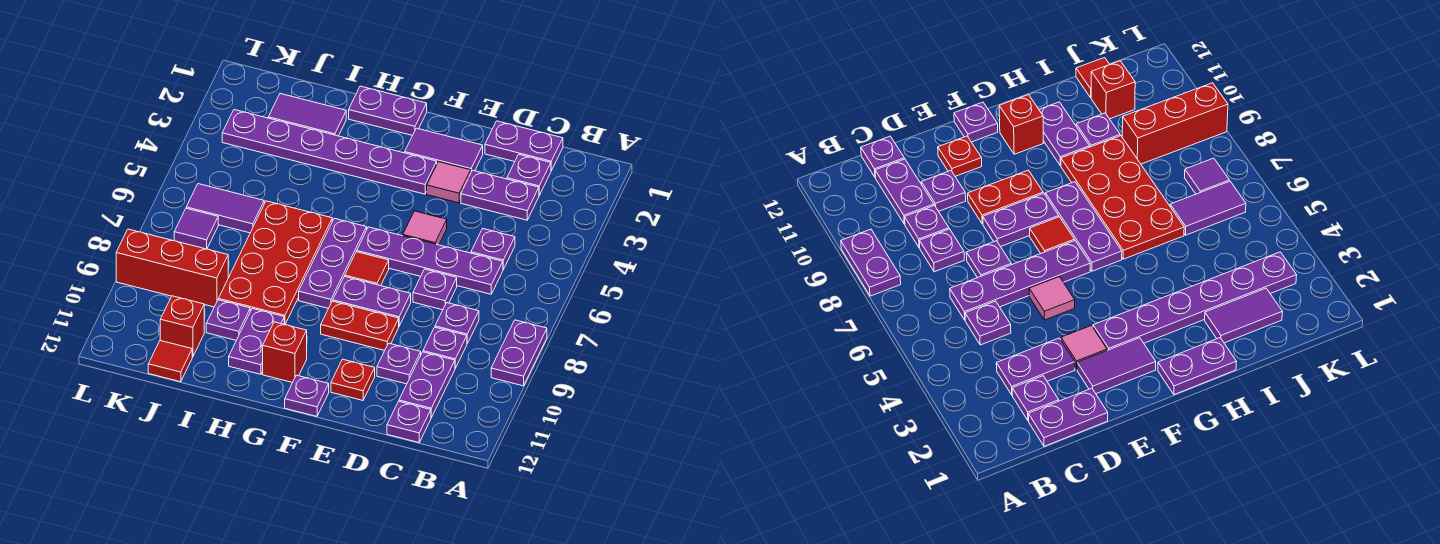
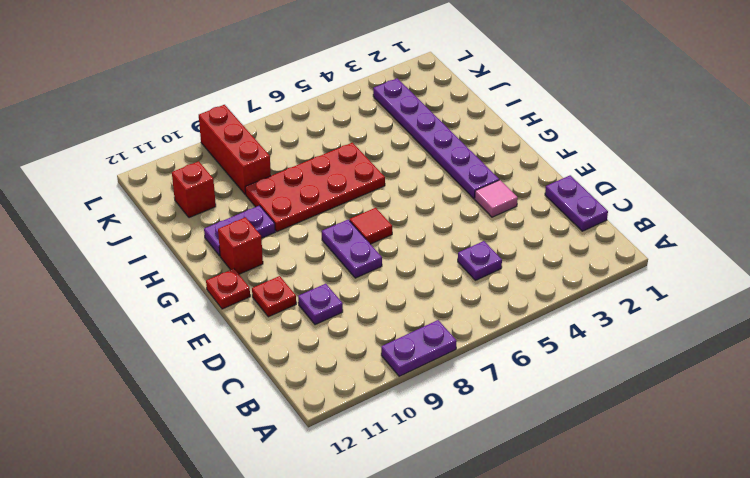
red plate F12 level 1 -> purple plate F12 level 1
none -> purple plate C2 level 1
none -> purple plate C3:D3 level 1
none -> purple plate C6:F6 level 1
none -> purple plate C8 level 1

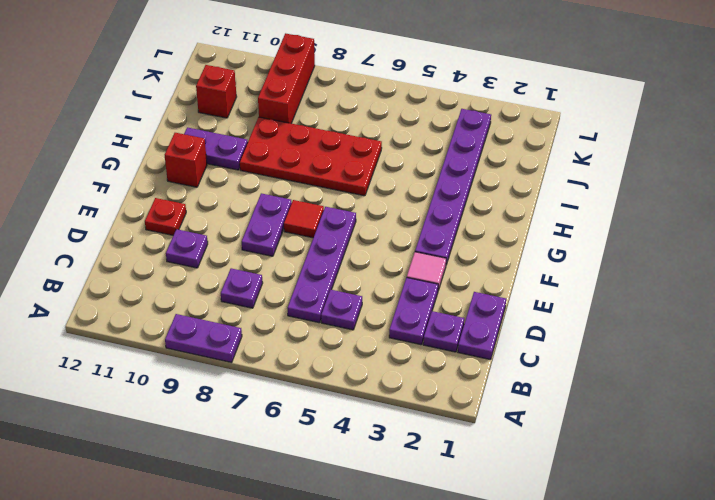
none -> purple plate C9 level 1
none -> purple plate C10:C11 level 1
none -> purple plate C12 level 1
none -> purple plate D7 level 1

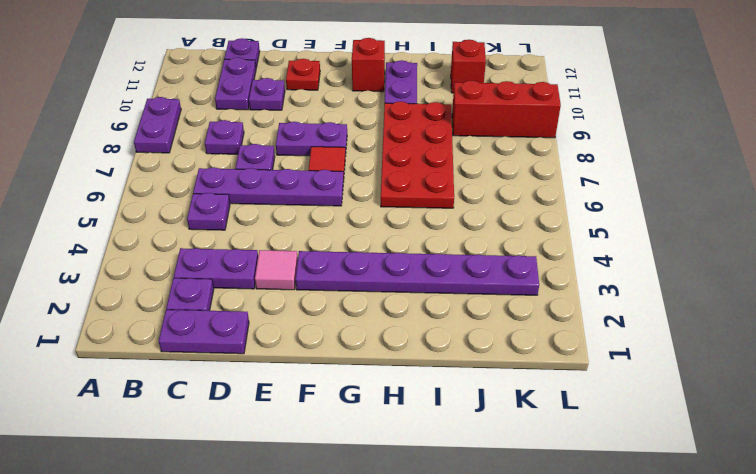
none -> purple plate C9 level 1
none -> purple tile E2:F2 level 1
none -> pink tile E5 level 1
none -> red plate E9:F9 level 1

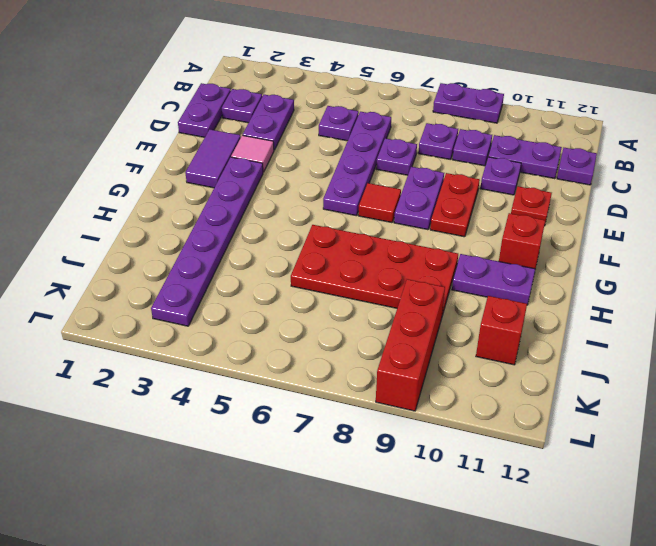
none -> pink tile E5 level 1
none -> purple plate F12 level 1
none -> purple plate G1:H1 level 1
none -> purple plate G6:G8 level 1

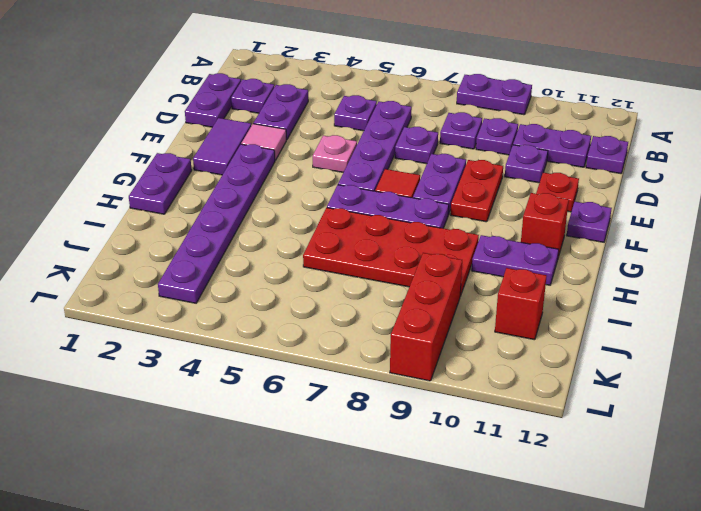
pink plate E5 level 1 -> pink tile E5 level 1
none -> purple tile I2:J2 level 1
none -> purple plate I10 level 1
none -> purple tile J6:K6 level 1
none -> red tile J12 level 1

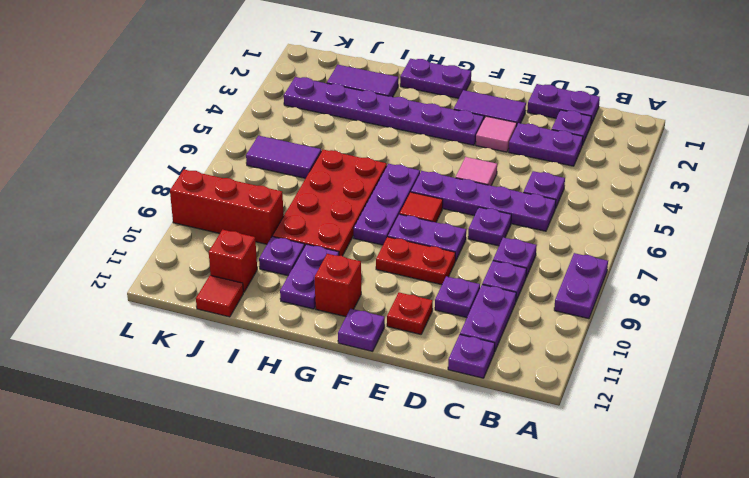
none -> purple tile K7 level 1

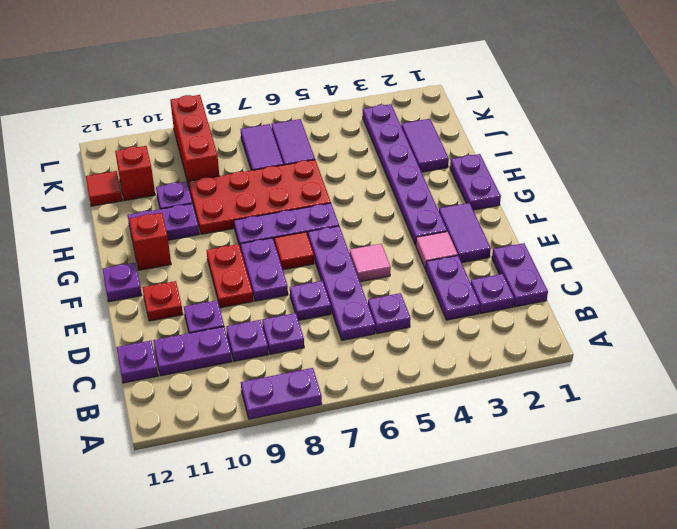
purple tile J7:K7 level 1 -> purple tile K7 level 1

